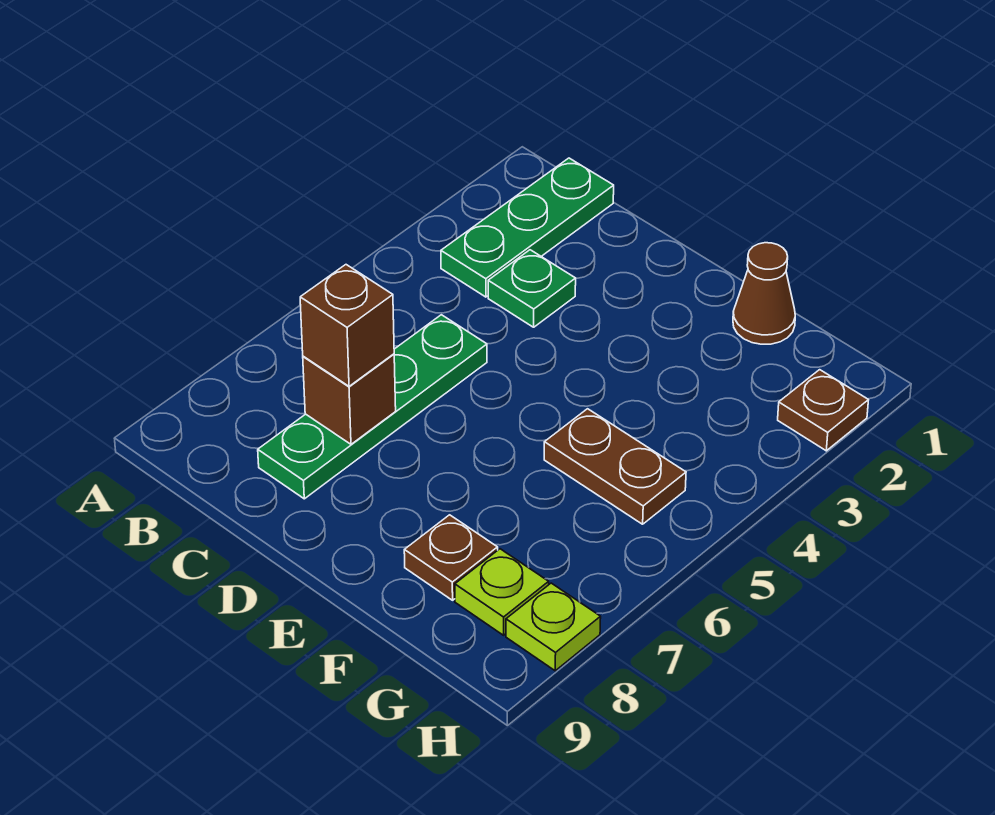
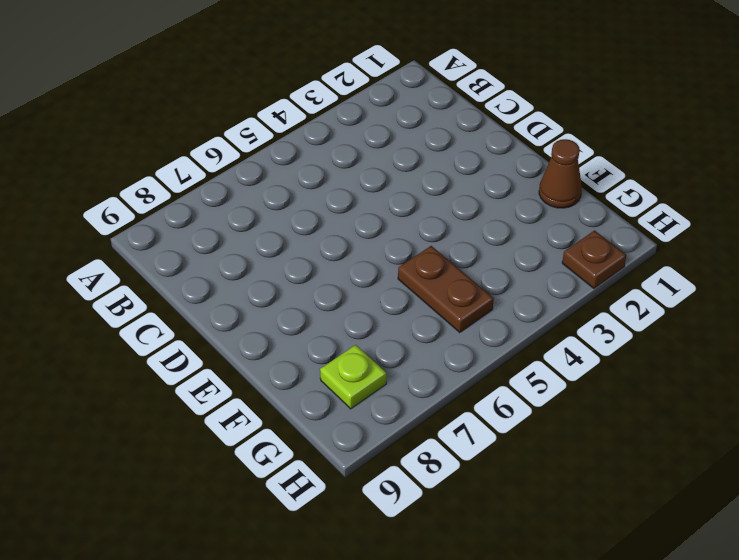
none -> green plate B1:B3 level 1
none -> green plate C3 level 1

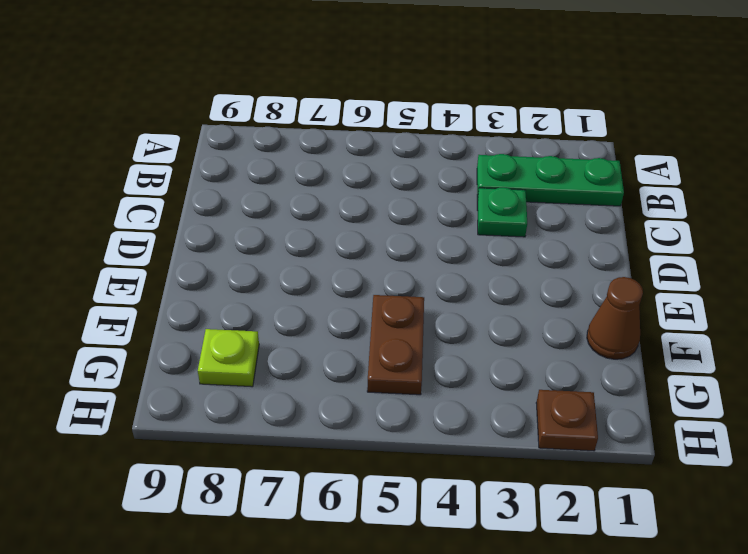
none -> green plate C5:C8 level 1
none -> brown plate F8 level 1

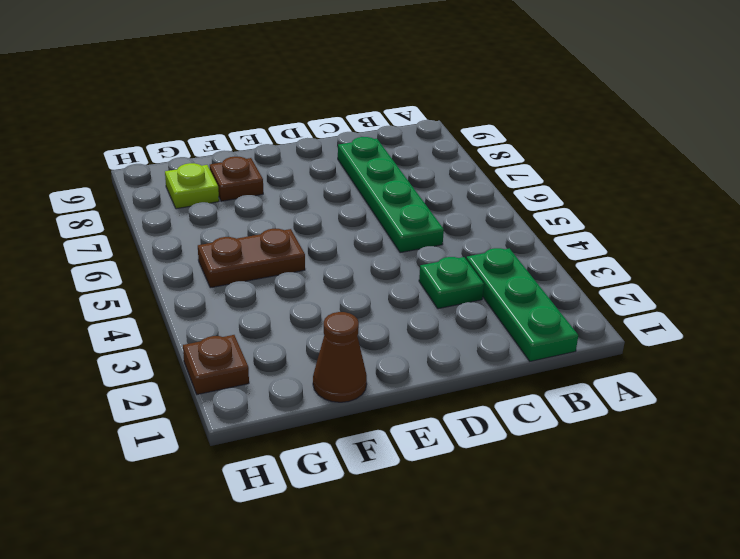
none -> lime plate H8 level 1
none -> brown brick C7 level 2

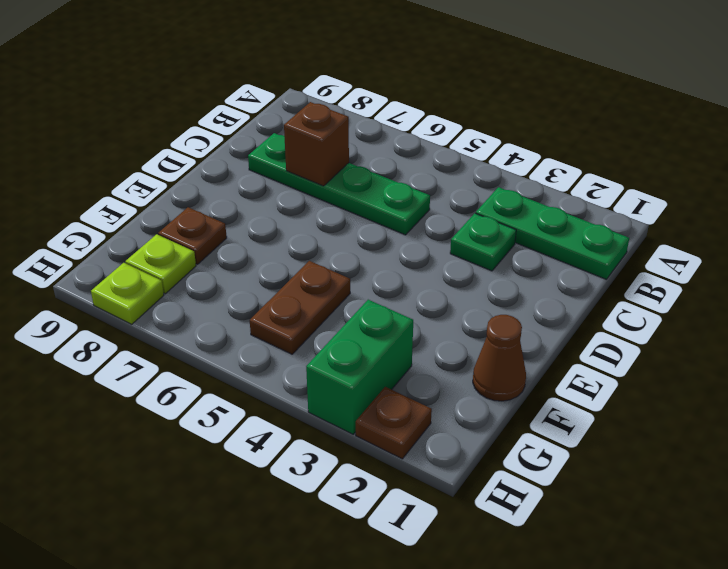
green brick G3:H3 level 1 -> none
none -> brown brick C7 level 3

